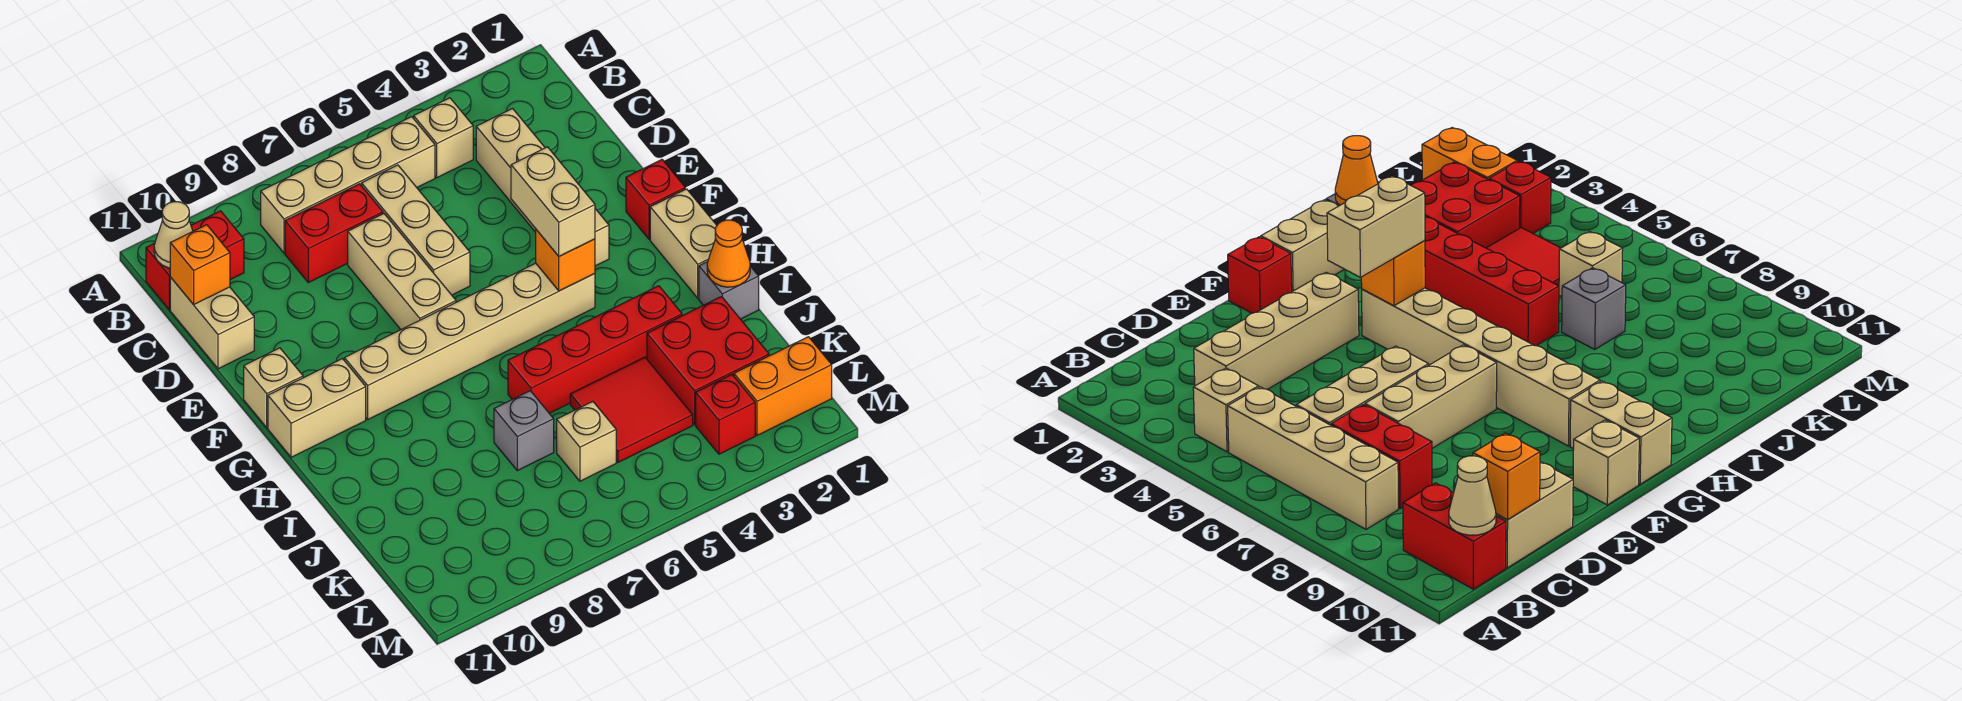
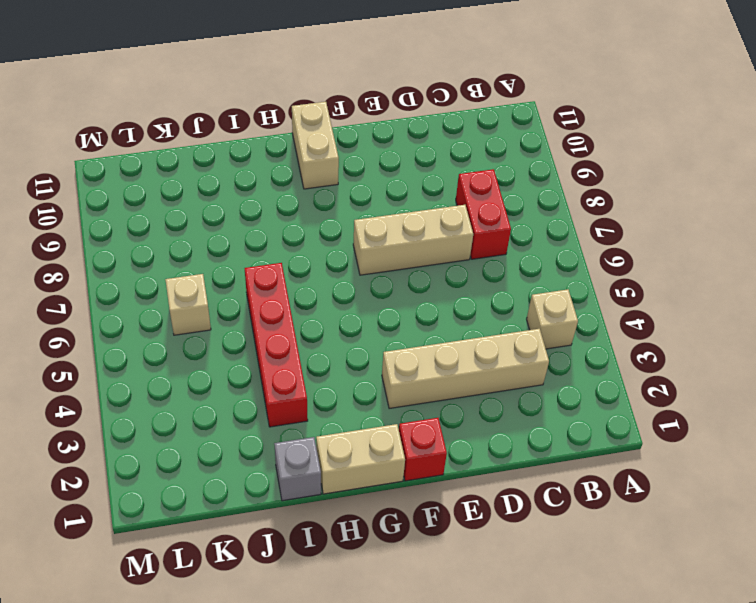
none -> tan brick B5:B8 level 1
none -> red brick B10:B11 level 1
none -> tan brick C6:E6 level 1

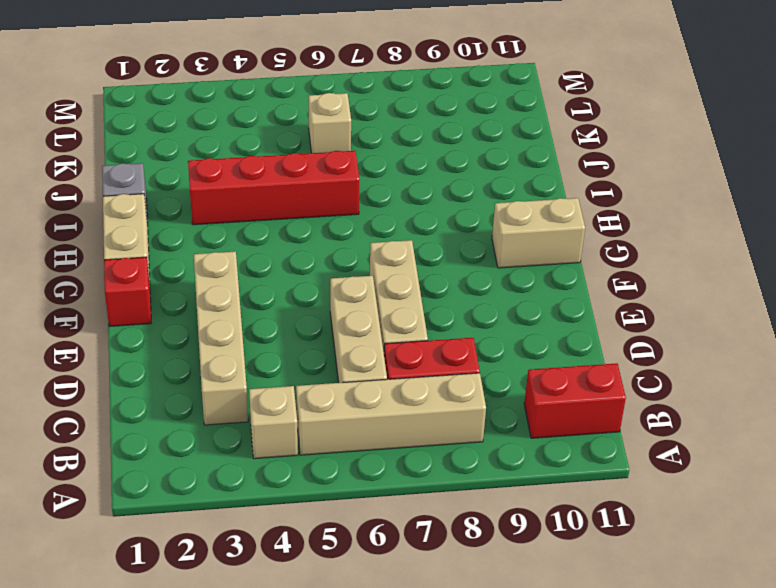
none -> tan brick C11:D11 level 1
none -> tan brick F11 level 1
none -> tan brick G4:G9 level 1

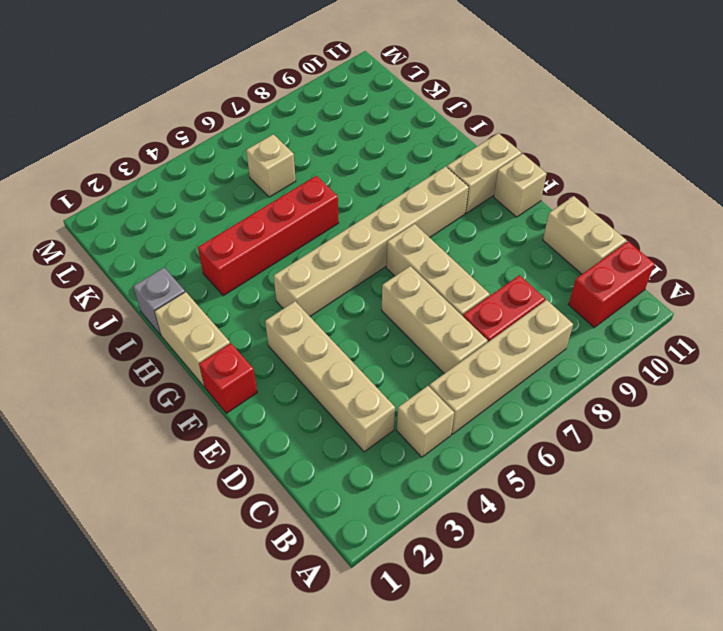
none -> red brick J2:K3 level 1
none -> red tile J4:K5 level 1
none -> grey brick J7 level 1

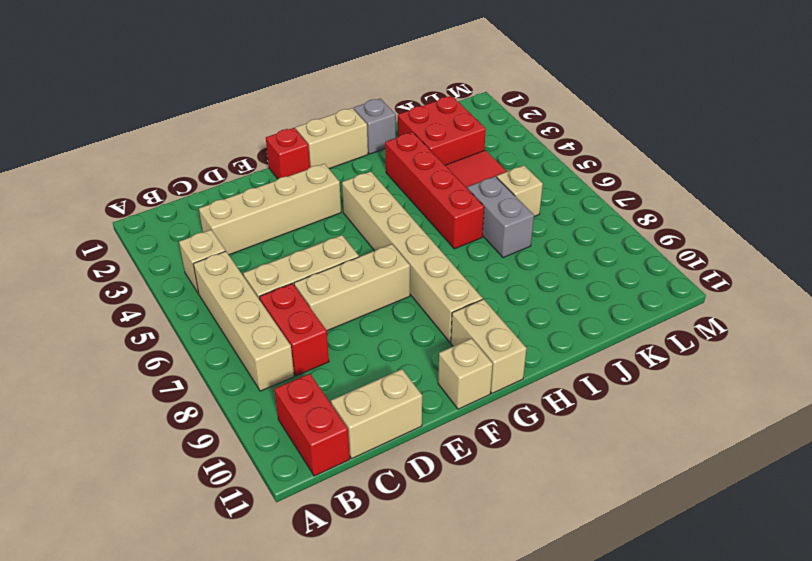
grey brick J6:J7 level 1 -> grey brick J7 level 1
none -> orange brick L1:L2 level 1
none -> red brick L3 level 1
none -> tan cone B11 level 2

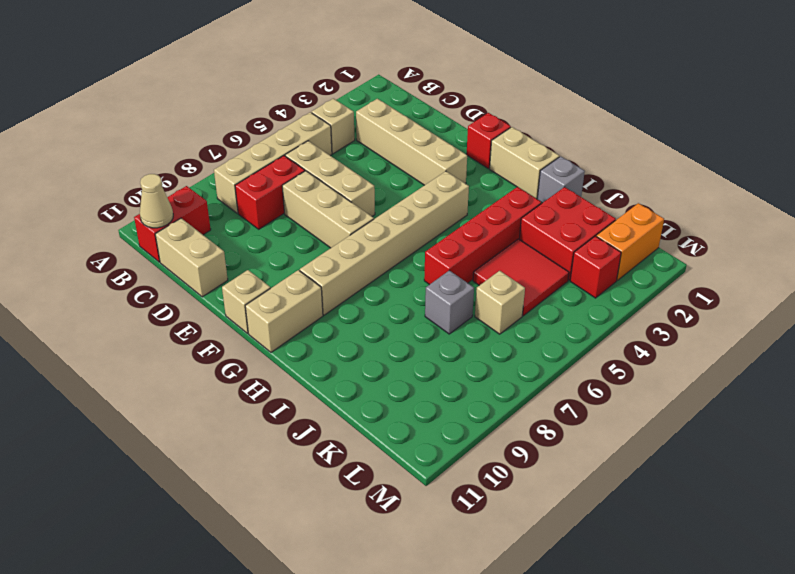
none -> orange brick C11 level 2
none -> orange brick G4 level 2
none -> orange cone I1 level 2

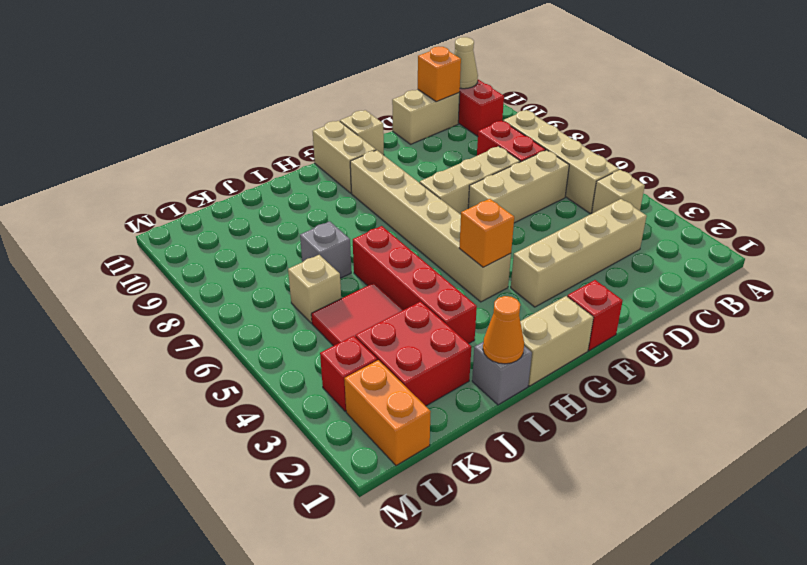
none -> tan brick F4:G4 level 3

